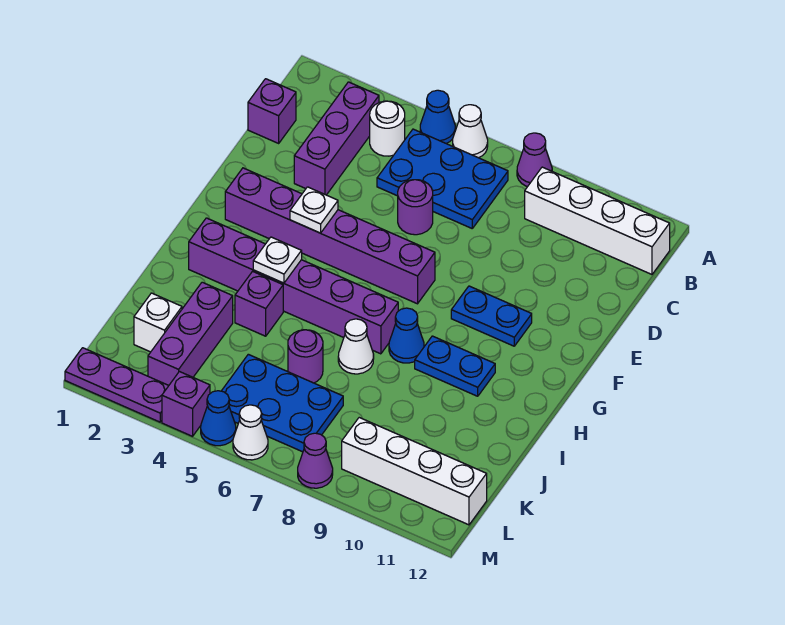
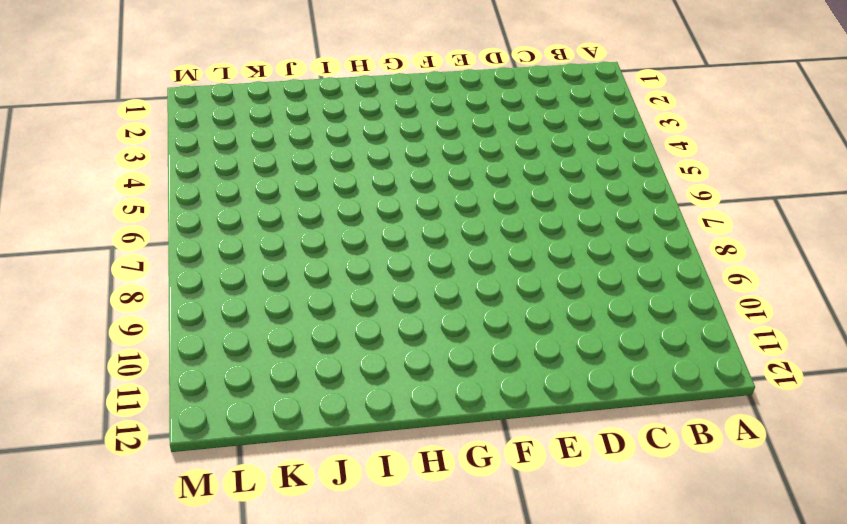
none -> blue cone A5 level 1
none -> white cone A6 level 1
none -> purple cone A8 level 1

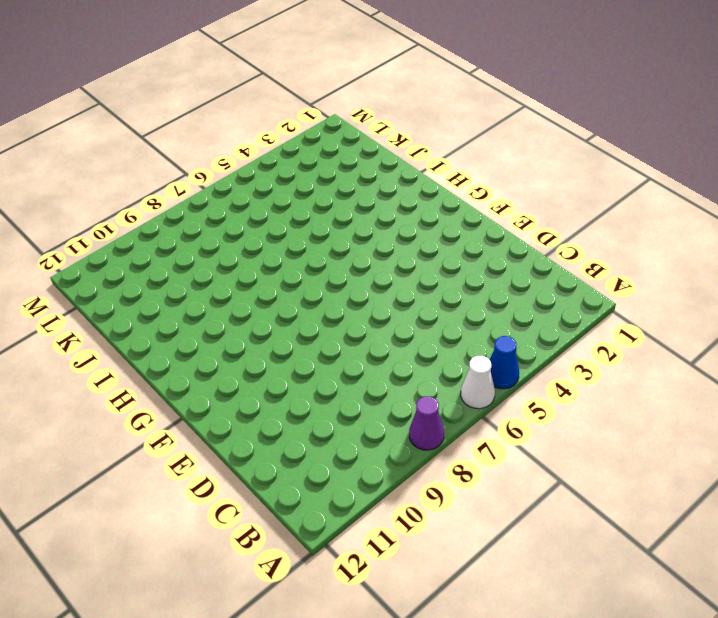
none -> purple brick B3:D3 level 1
none -> white round brick B4 level 1
none -> blue plate B5:C7 level 1

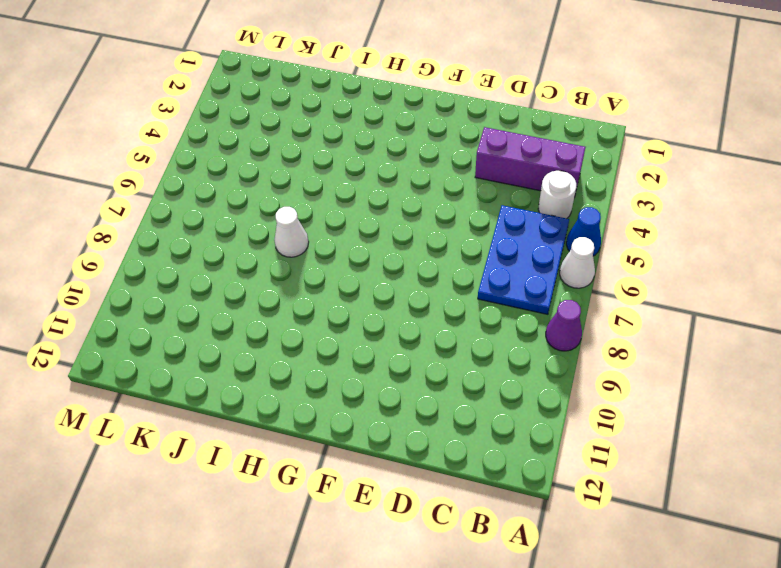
none -> white brick B9:B12 level 1
none -> purple brick C1 level 1
none -> purple round brick D6 level 1

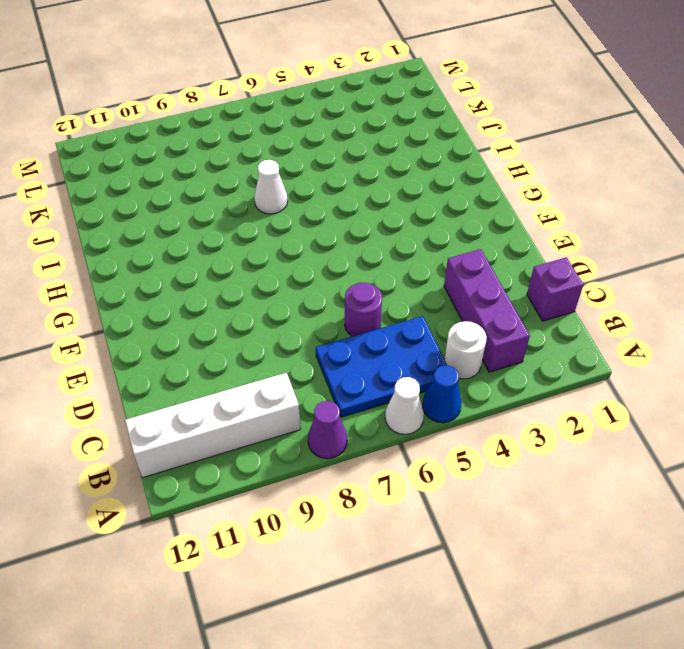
none -> purple brick F2:F7 level 1
none -> blue plate F9:F10 level 1
none -> purple brick H2:H7 level 1

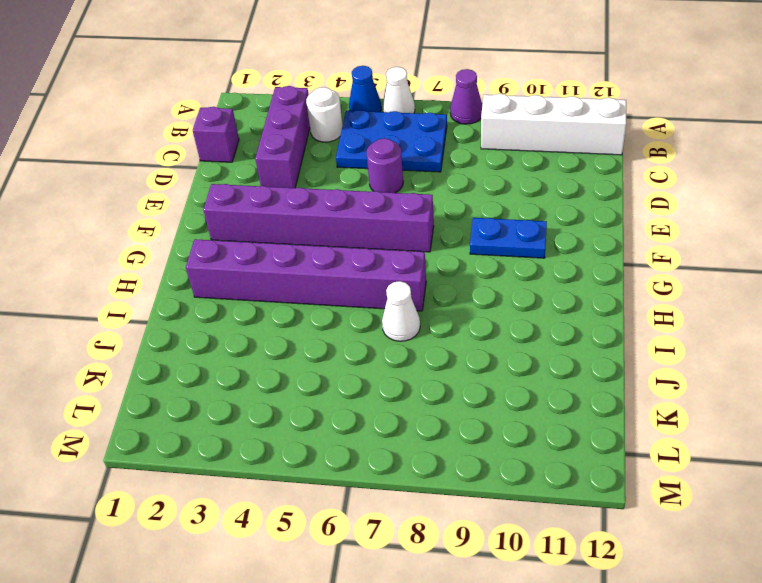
none -> blue cone H8 level 1
none -> blue plate H9:H10 level 1
none -> purple brick I4 level 1

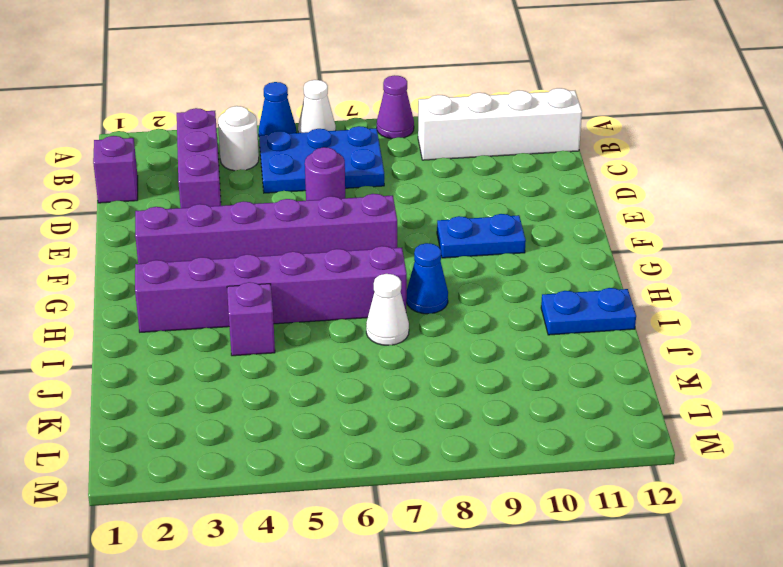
blue plate I11:I12 level 1 -> blue plate H9:H10 level 1
none -> purple brick J3:L3 level 1
none -> purple round brick J6 level 1
none -> white brick K2 level 1

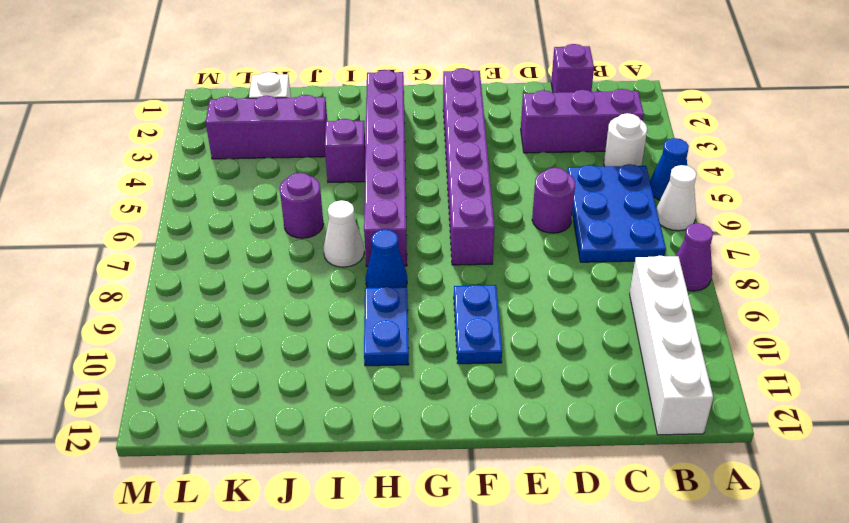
none -> blue plate K5:L7 level 1
none -> white brick L9:L12 level 1
none -> purple plate M1:M3 level 1

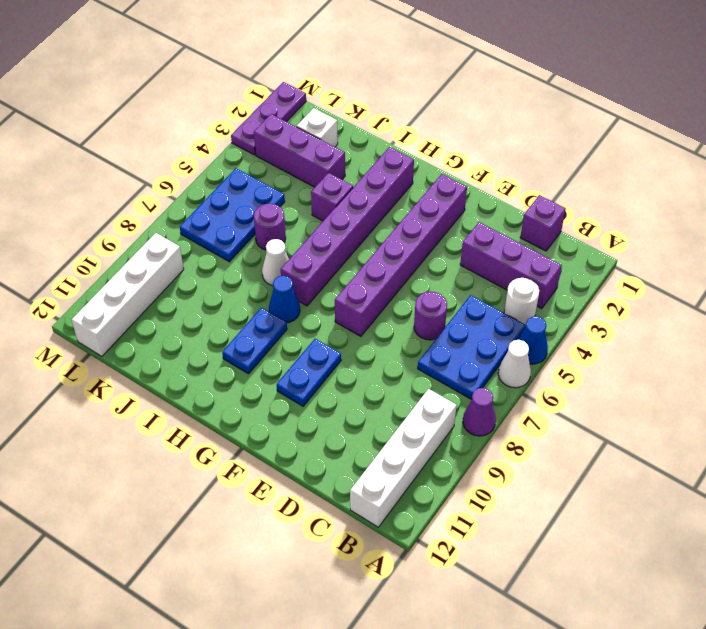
none -> purple brick M4 level 1
none -> blue cone M5 level 1
none -> white cone M6 level 1

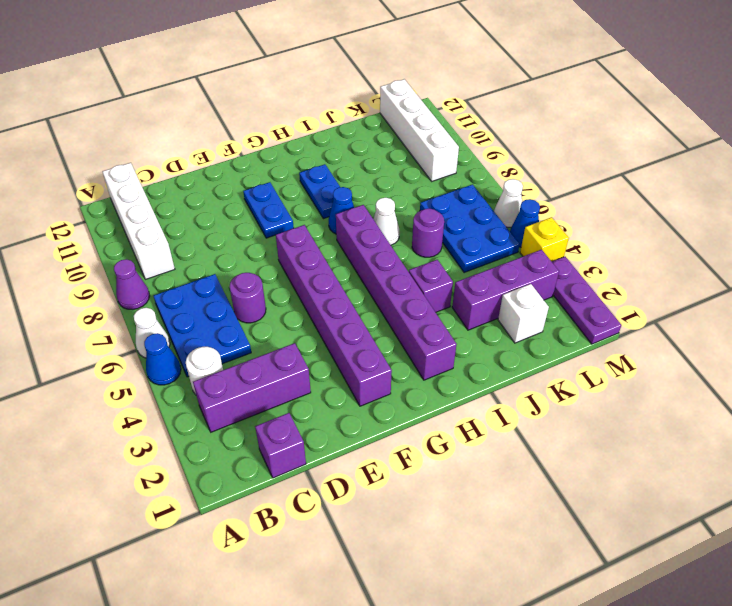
yellow brick M4 level 1 -> purple brick M4 level 1
none -> purple cone M8 level 1
none -> white plate F4 level 2
none -> white plate H4 level 2

